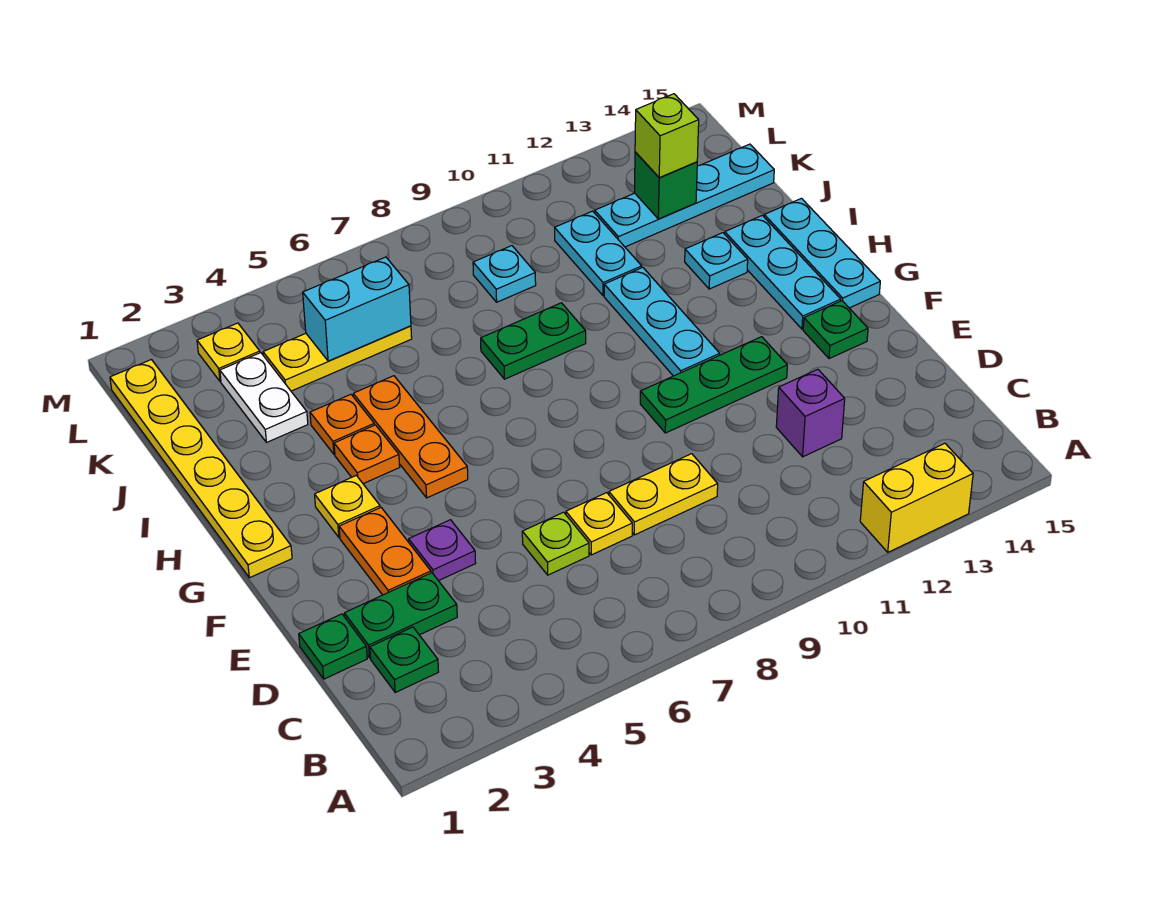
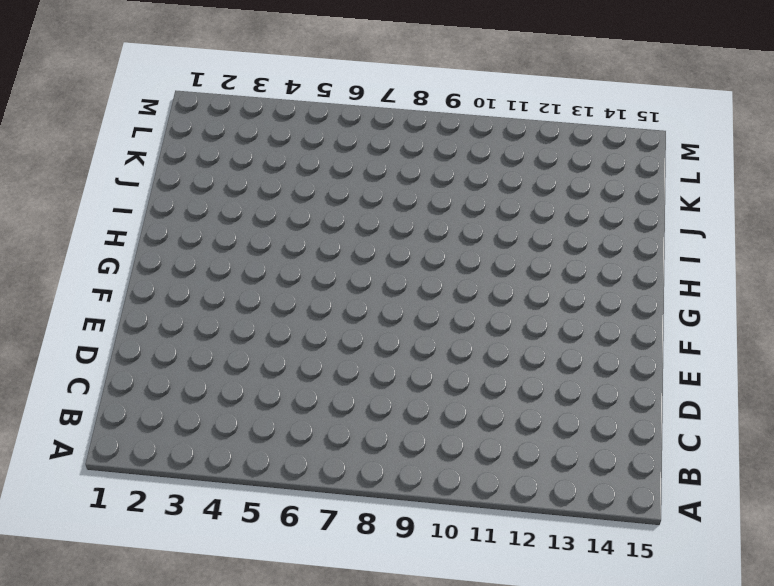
none -> yellow brick A12:A13 level 1
none -> green plate C2 level 1
none -> green plate D1 level 1
none -> green plate D2:D3 level 1

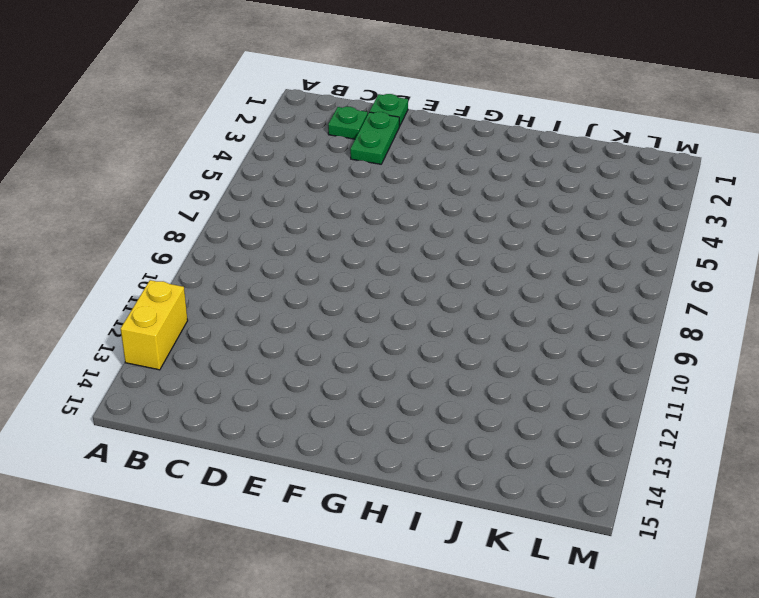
none -> lime plate D6 level 1
none -> yellow plate D7 level 1
none -> yellow plate D8:D9 level 1
none -> purple brick D12 level 1

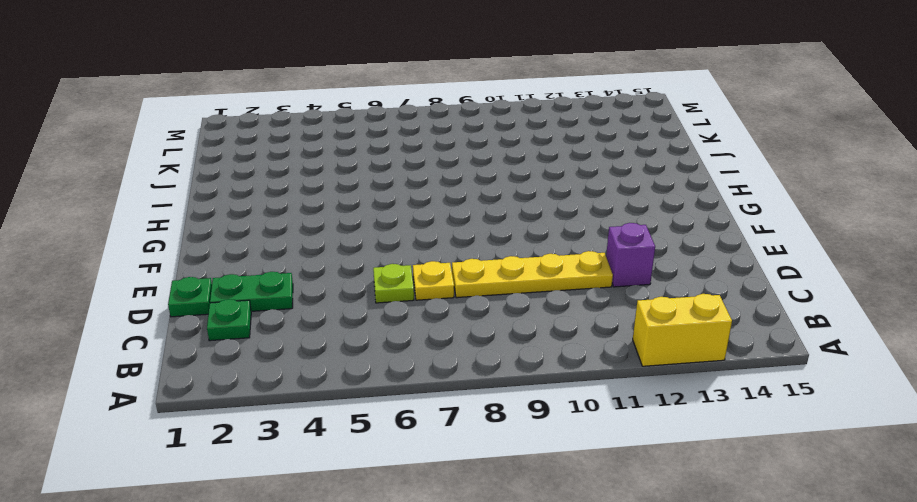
yellow plate D8:D11 level 1 -> yellow plate D8:D9 level 1
none -> orange plate E3:F3 level 1
none -> purple plate E4 level 1
none -> green plate F10:F12 level 1
none -> green plate F14 level 1

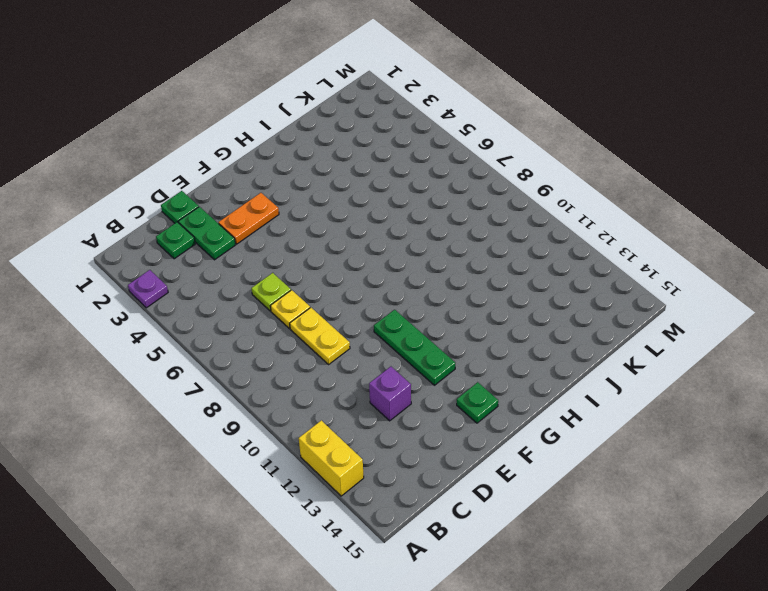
purple plate A3 level 1 -> purple plate E4 level 1
none -> yellow plate G1:L1 level 1
none -> yellow plate G3 level 1
none -> orange plate G5:I5 level 1
none -> cyan plate G11:I11 level 1

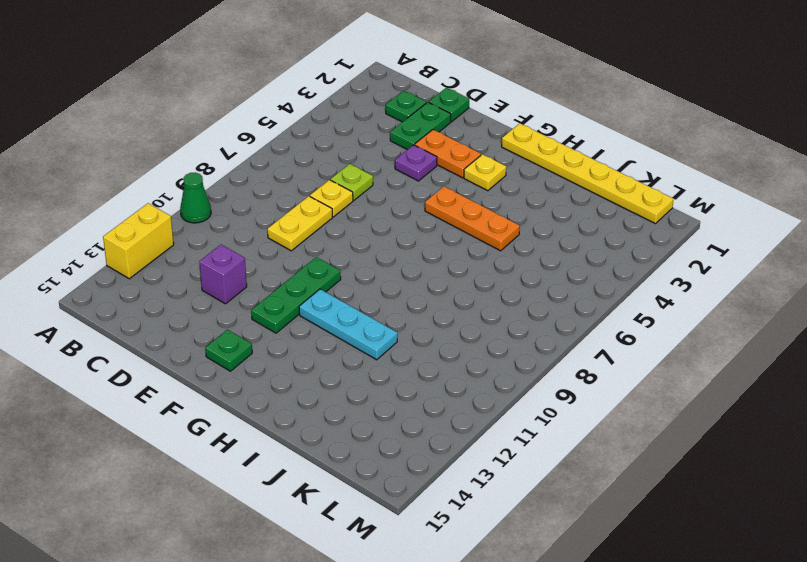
green cone A10 level 1 -> none
none -> cyan plate G14:I14 level 1
none -> cyan plate G15:I15 level 1
none -> orange plate H4 level 1
none -> orange plate I4 level 1

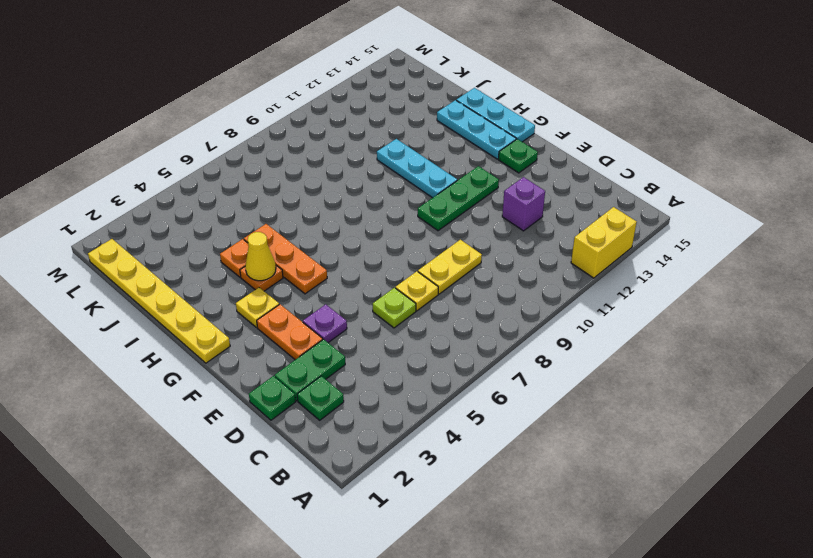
yellow cone H4 level 2 -> none
none -> green plate I8:I9 level 1
none -> cyan plate I13 level 1
none -> white plate J3:K3 level 1
none -> cyan plate J11:K11 level 1

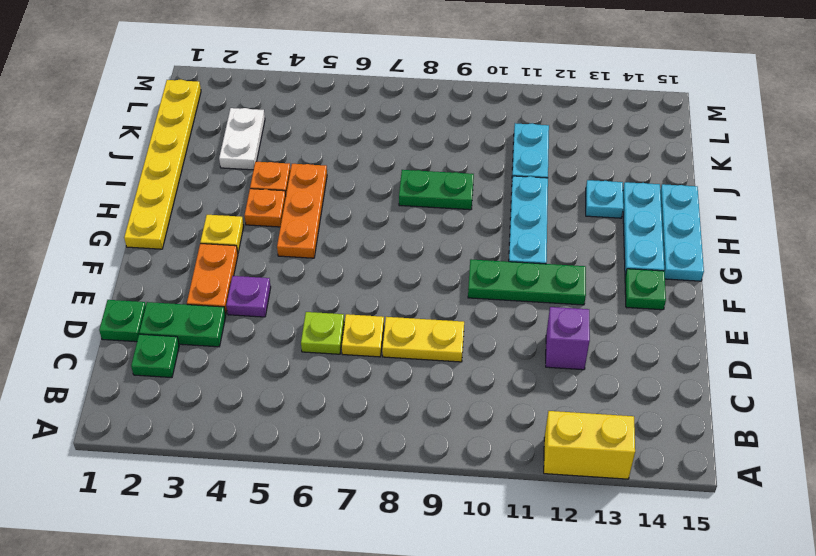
none -> yellow plate K4:K6 level 1
none -> cyan plate K9 level 1
none -> cyan plate K12:K15 level 1
none -> yellow plate L3 level 1

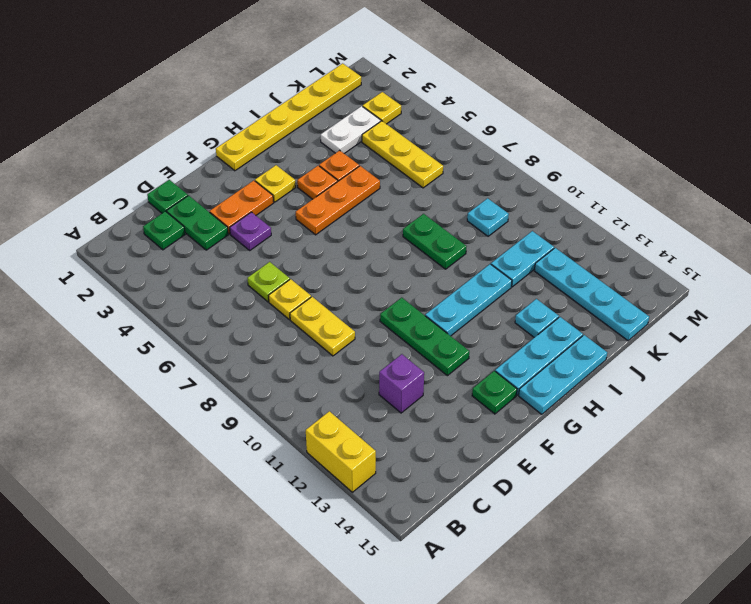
none -> cyan brick K5:K6 level 2
none -> green brick K13 level 2
none -> lime brick K13 level 3

